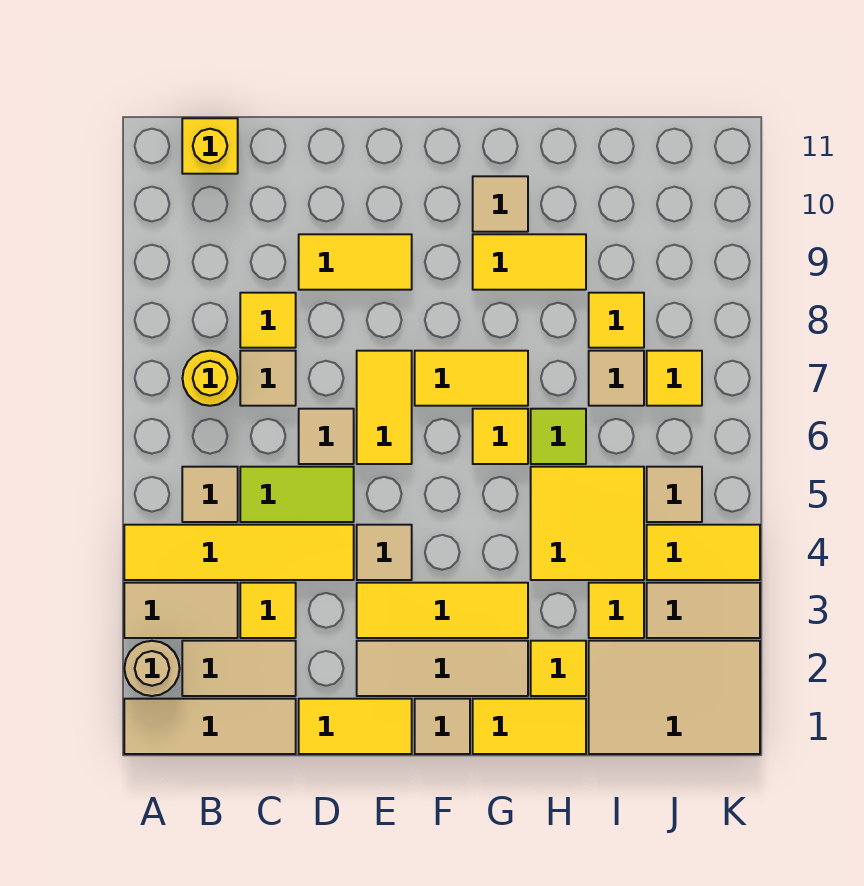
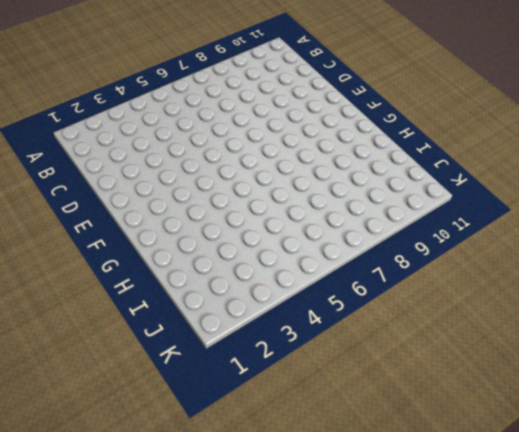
none -> tan tile A1:C1 level 1
none -> tan round brick A2 level 1
none -> tan tile A3:B3 level 1
none -> yellow tile A4:D4 level 1

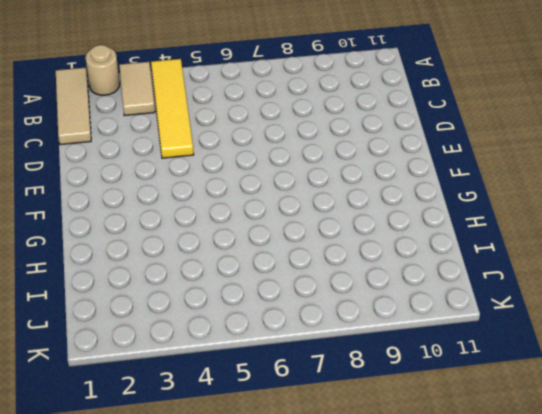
none -> tan tile B2:C2 level 1
none -> tan tile B5 level 1
none -> yellow round brick B7 level 1
none -> yellow brick B11 level 1

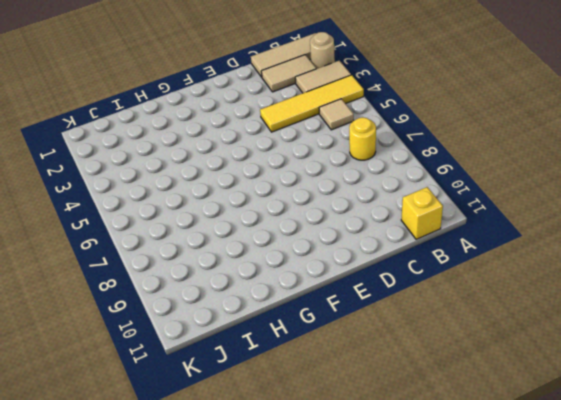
none -> yellow tile C3 level 1
none -> lime tile C5:D5 level 1
none -> tan tile C7 level 1
none -> yellow tile C8 level 1

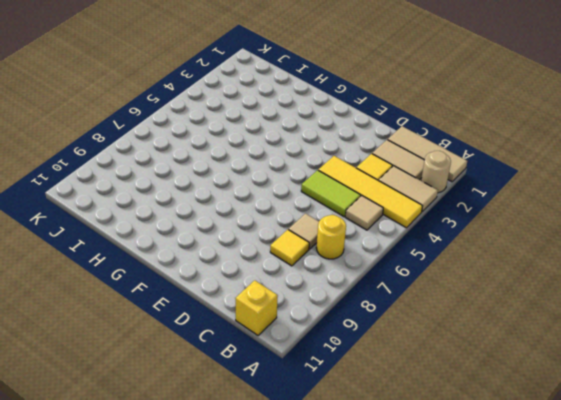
none -> yellow tile D1:E1 level 1
none -> tan tile D6 level 1
none -> yellow tile D9:E9 level 1
none -> tan tile E2:G2 level 1

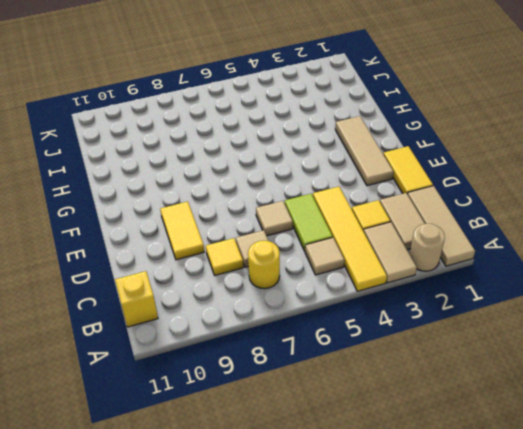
none -> yellow tile E3:G3 level 1
none -> tan tile E4 level 1
none -> yellow tile E6:E7 level 1
none -> tan tile F1 level 1

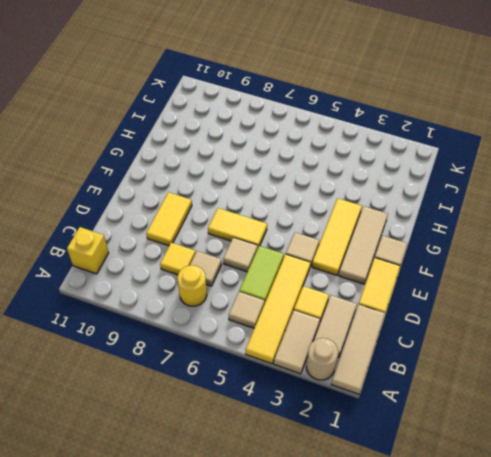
none -> yellow tile F7:G7 level 1
none -> yellow tile G1:H1 level 1
none -> yellow tile G6 level 1
none -> yellow tile G9:H9 level 1

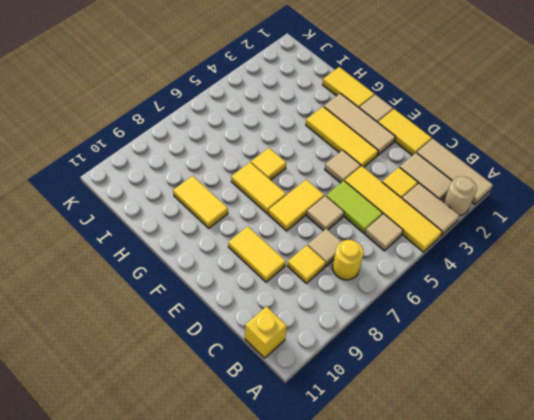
none -> tan tile G10 level 1
none -> yellow tile H2 level 1
none -> yellow tile H4:I5 level 1
none -> lime tile H6 level 1

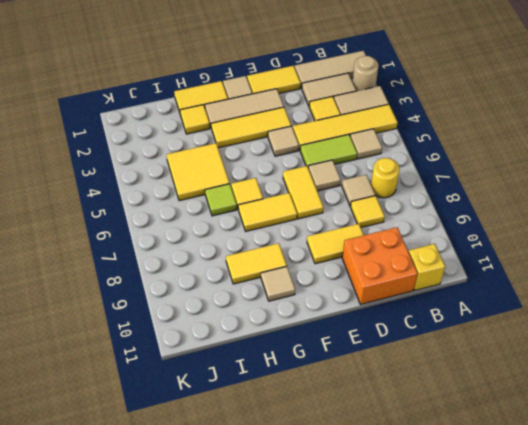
orange brick C10:D11 level 1 -> none
none -> tan tile I1:K2 level 1
none -> yellow tile I3 level 1
none -> tan tile I7 level 1
none -> yellow tile I8 level 1

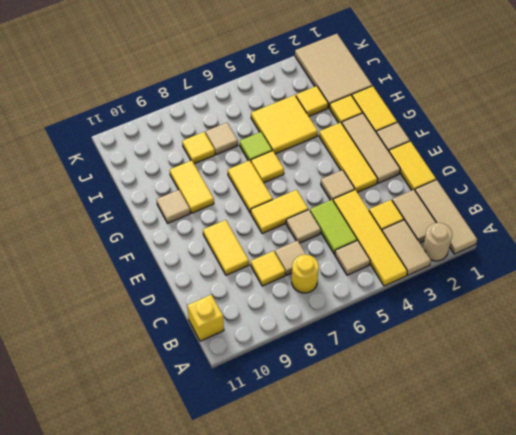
none -> tan tile J3:K3 level 1
none -> yellow tile J4:K4 level 1
none -> tan tile J5 level 1
none -> yellow tile J7 level 1

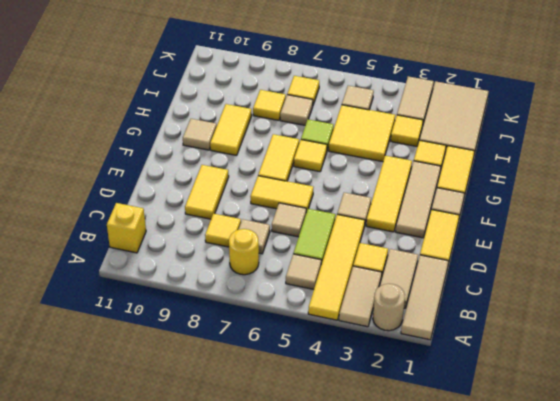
none -> yellow tile J4:K4 level 1

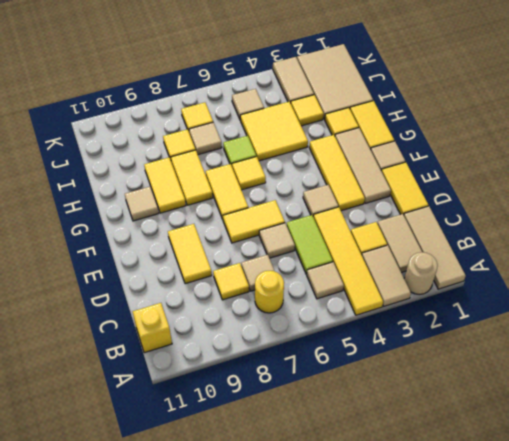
yellow tile G8:H8 level 1 -> yellow tile J4:K4 level 1

